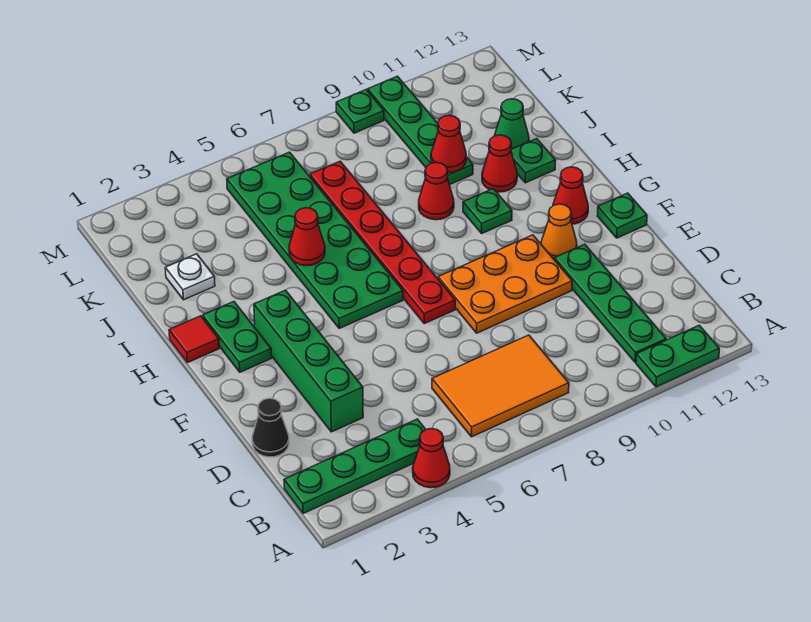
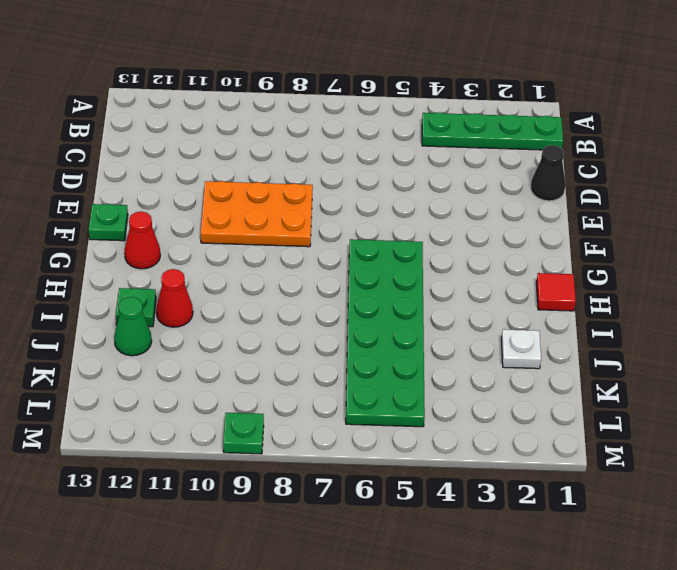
none -> red cone A4 level 1
none -> green plate A11:A12 level 1
none -> orange tile B6:C8 level 1

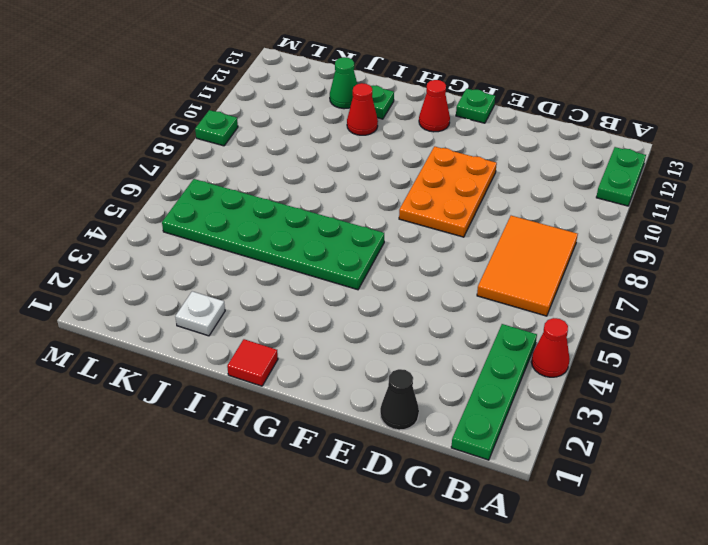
none -> green plate B11:E11 level 1
none -> green brick D3:G3 level 1
none -> red plate F7:K7 level 1

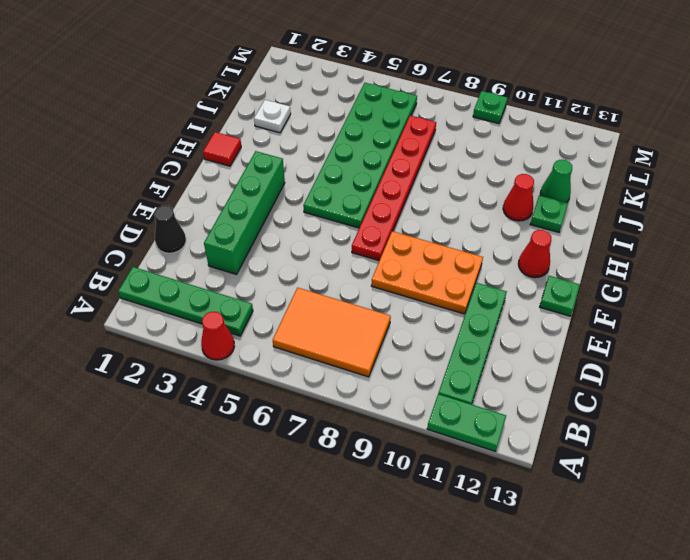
none -> orange cone F11 level 1
none -> green plate G2:H2 level 1
none -> green plate H10 level 1

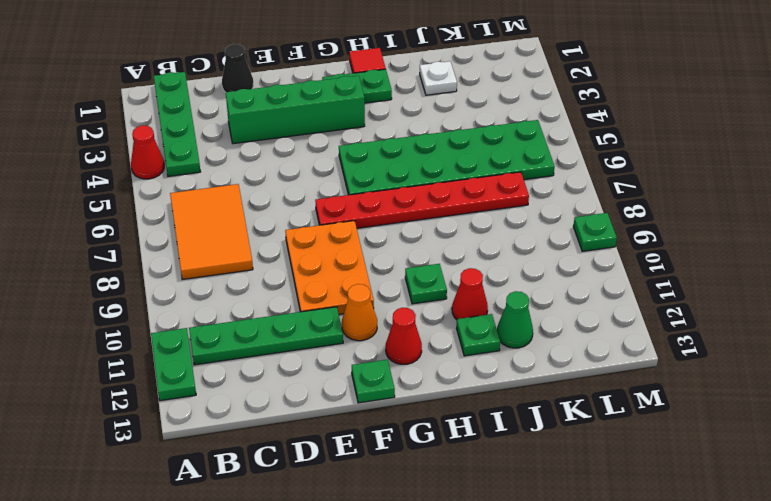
none -> red cone I9 level 1
none -> green plate J10:M10 level 1
none -> red cone I5 level 2

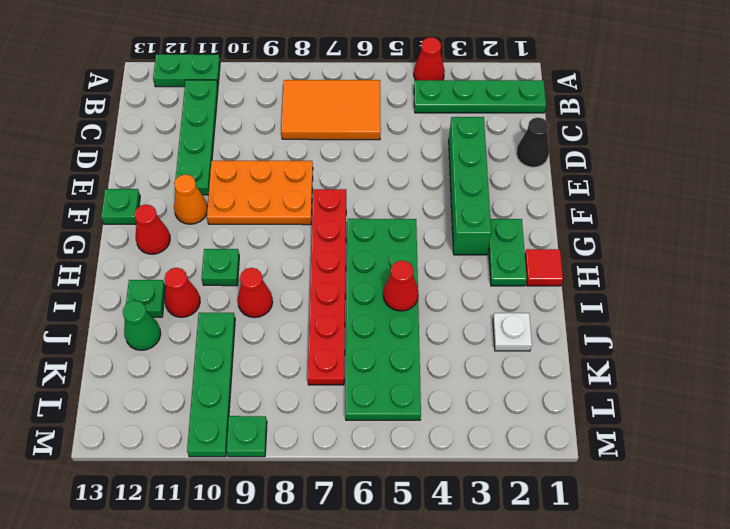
none -> red cone J10 level 2

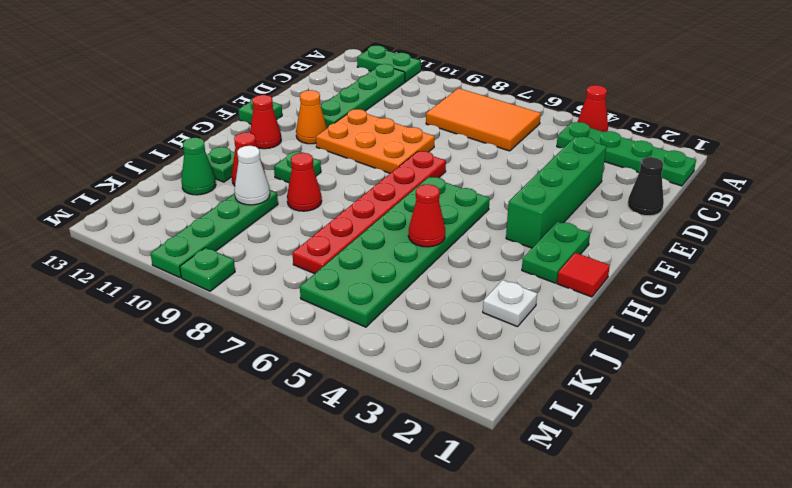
white cone J10 level 2 -> red cone J10 level 2

